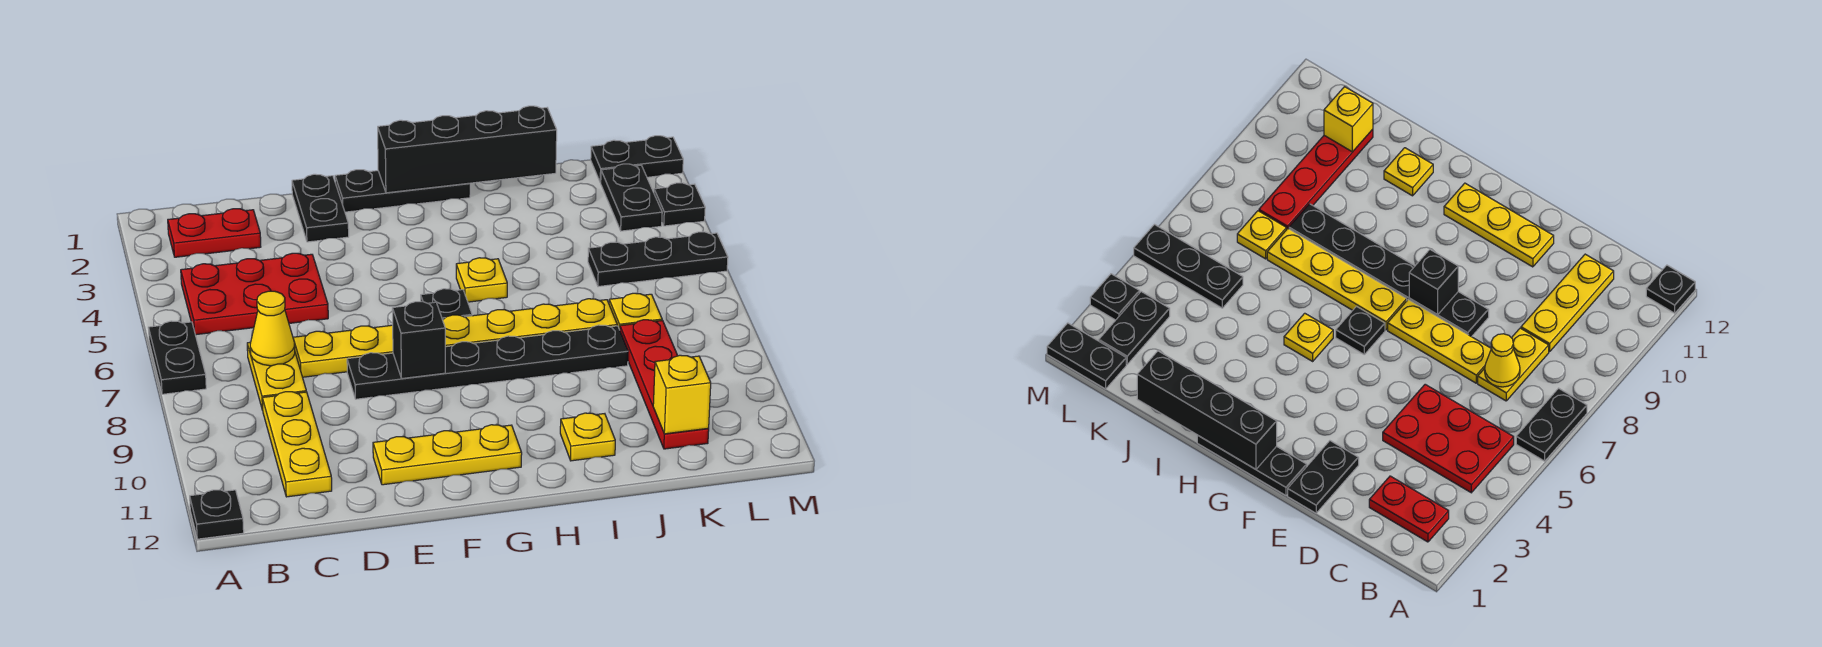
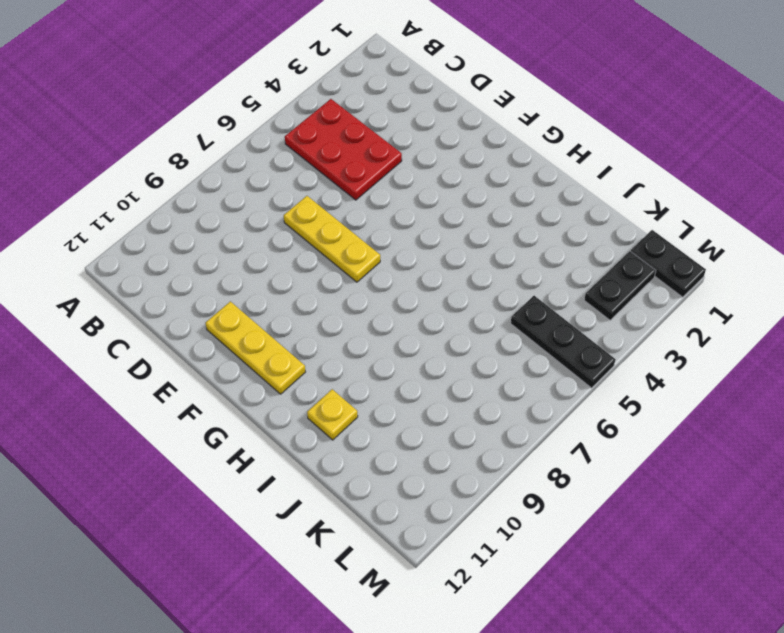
none -> black plate A6:A7 level 1
none -> black plate A12 level 1
none -> red plate B2:C2 level 1

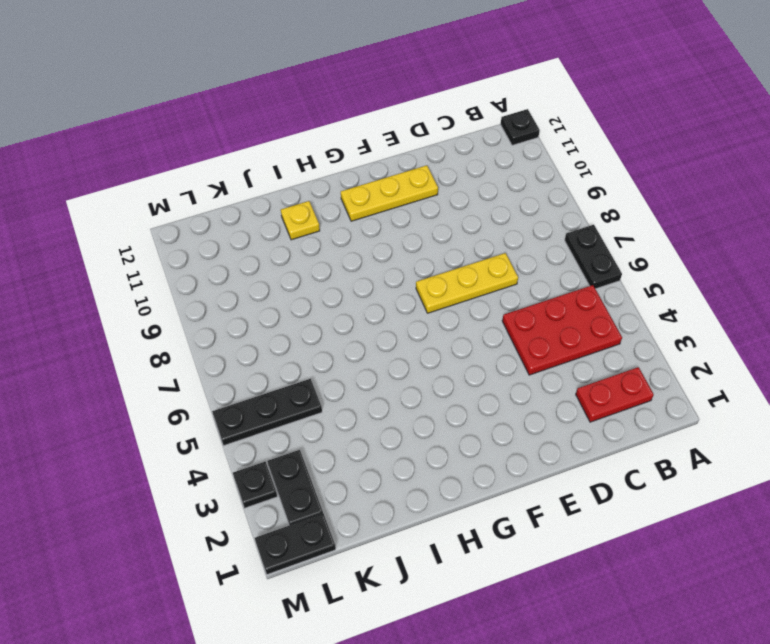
none -> yellow plate C7:C8 level 1
none -> yellow plate C9:C11 level 1
none -> black plate E1:E2 level 1

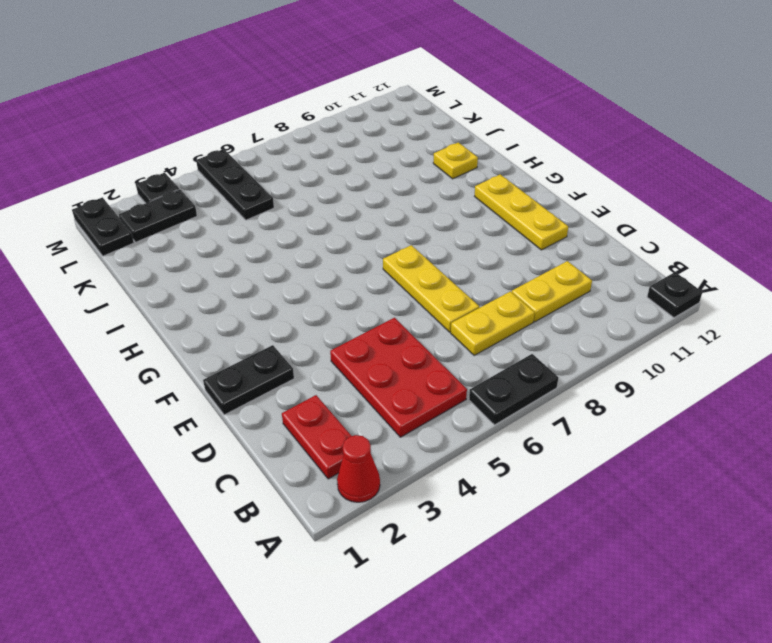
red cone A2 level 1 -> none
yellow plate C9:C10 level 1 -> yellow plate C9:C11 level 1
none -> black plate E8:J8 level 1
none -> black plate F1:H1 level 1
none -> black plate G6 level 1

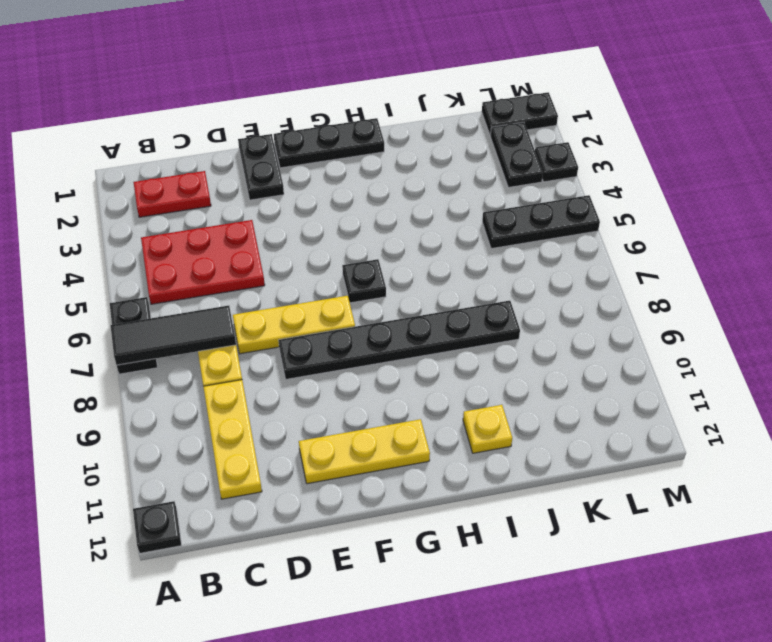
black tile A7:C7 level 2 -> yellow cone C7 level 2
none -> yellow plate G7:J7 level 1
none -> yellow plate H5 level 1
none -> yellow plate K7 level 1

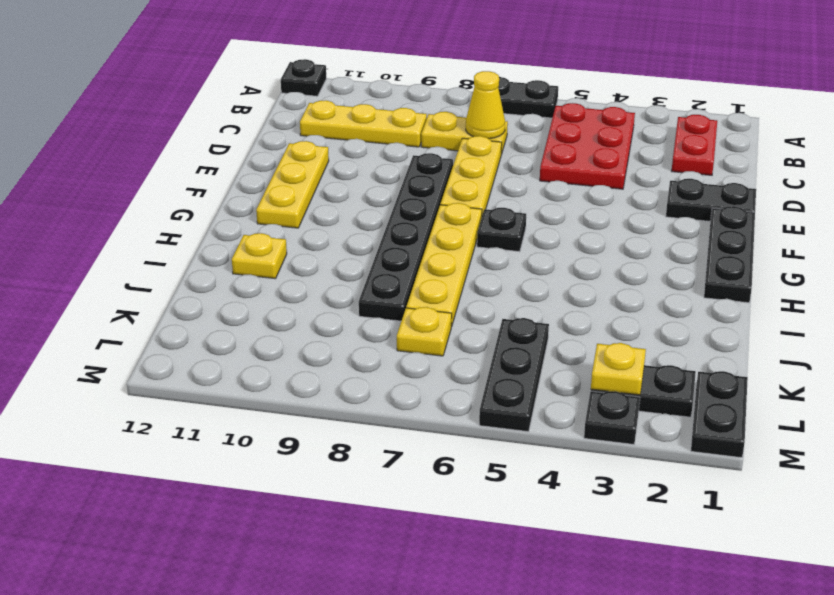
yellow plate L3 level 2 -> yellow plate H5 level 1
none -> red plate K8:K11 level 1
none -> black brick F8 level 2
none -> black brick G1:J1 level 2

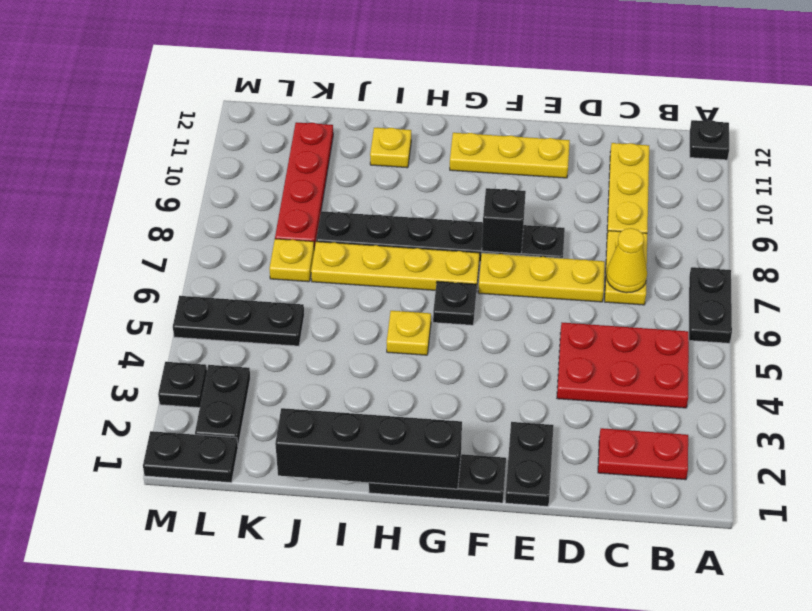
none -> yellow brick K11 level 2

